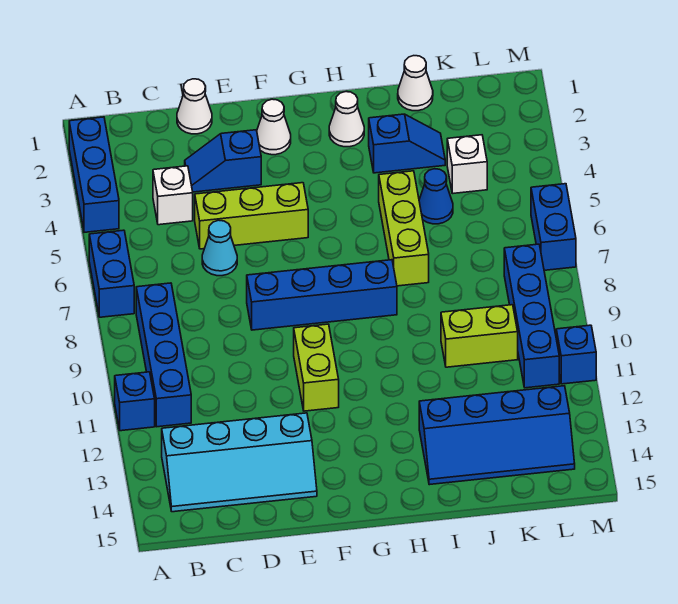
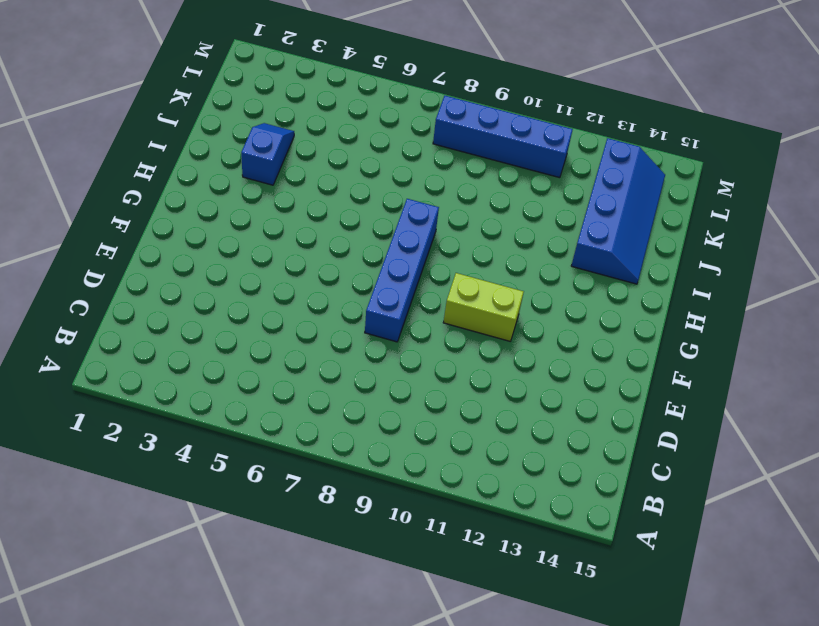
none -> blue brick A2:A4 level 1
none -> blue brick A6:A7 level 1
none -> blue brick A11 level 1

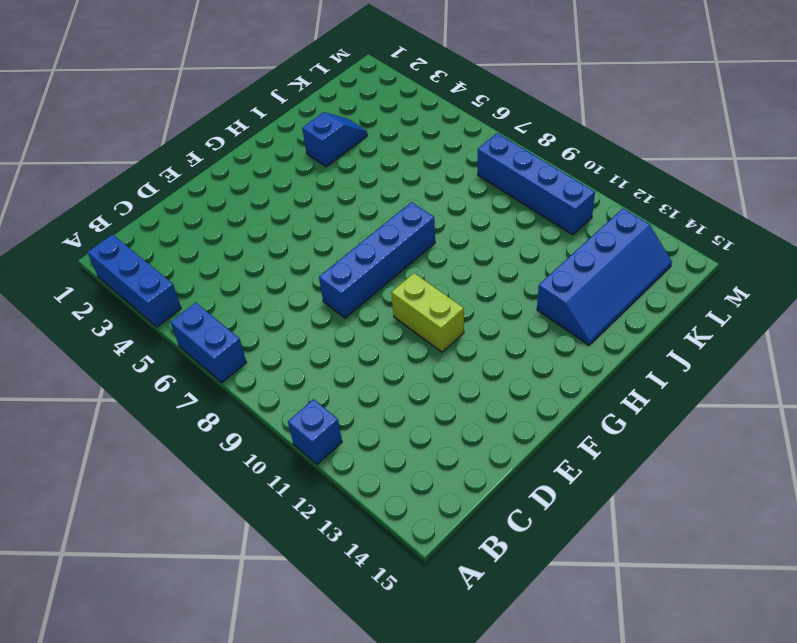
none -> blue brick B8:B11 level 1
none -> cyan slope B13:E14 level 1 top 13
none -> white brick C4 level 1

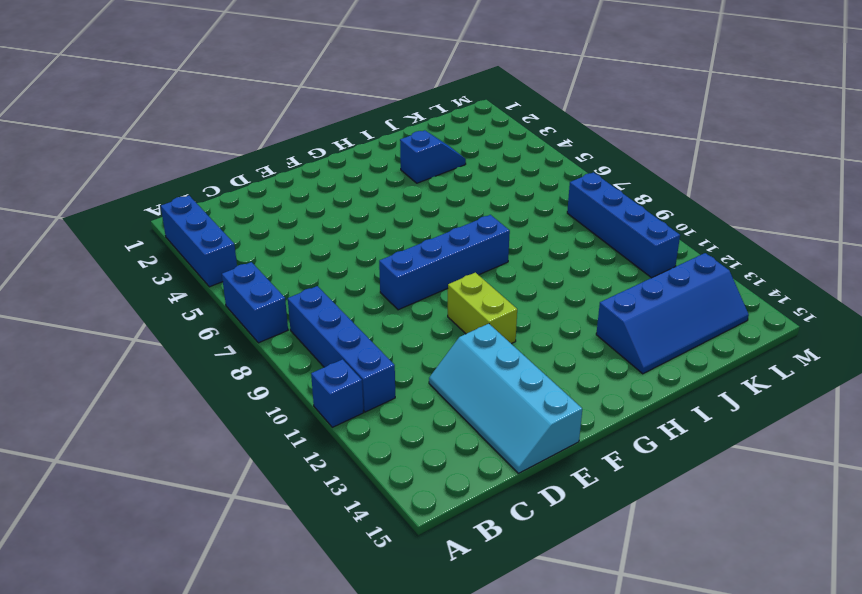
cyan slope D12:E15 level 1 top E -> cyan slope B13:E14 level 1 top 13
none -> white brick C4 level 1
none -> white cone D1 level 1
none -> blue slope D3:E3 level 1 top E

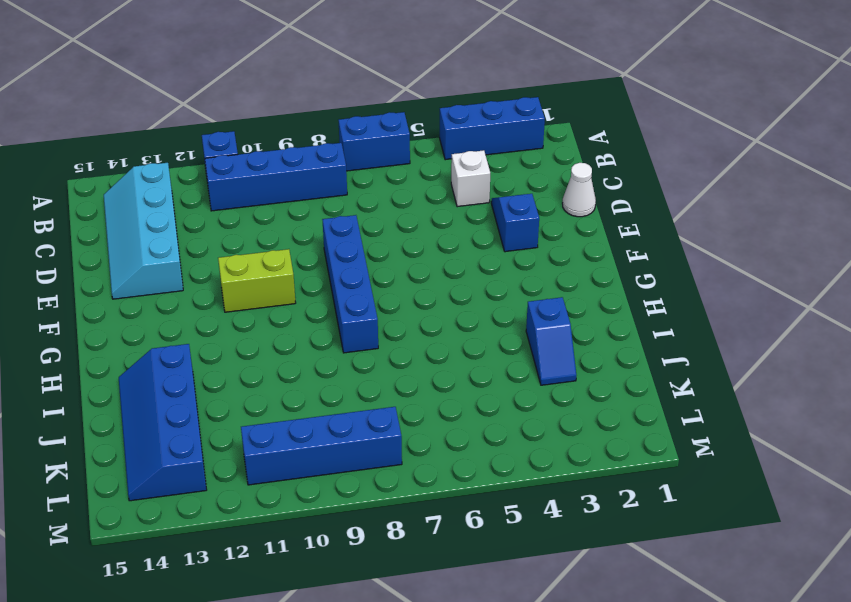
none -> lime brick D5:F5 level 1
none -> cyan cone D6 level 1
none -> white cone F2 level 1

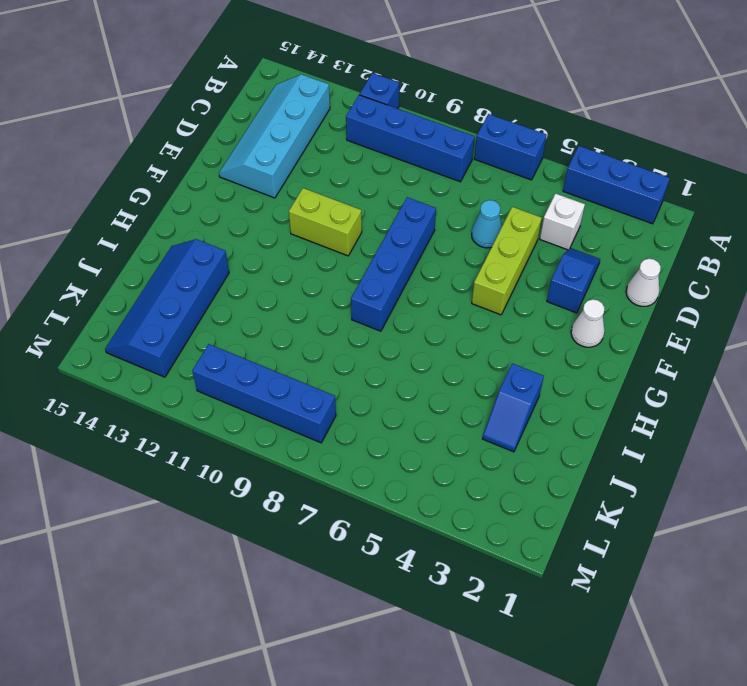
none -> white cone H2 level 1
none -> lime brick I5:I7 level 1
none -> white cone J1 level 1

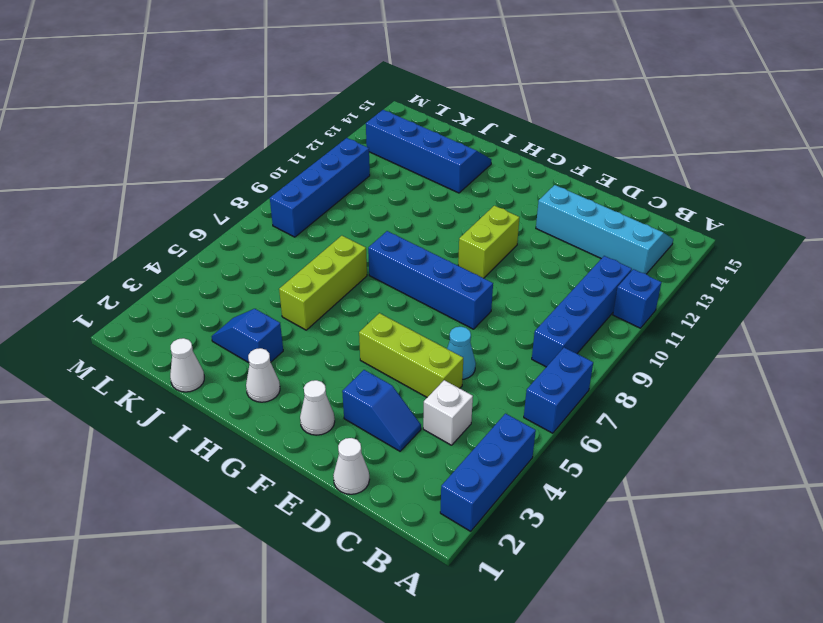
none -> blue cone J5 level 1
none -> lime brick J10:K10 level 1
none -> white brick K4 level 1

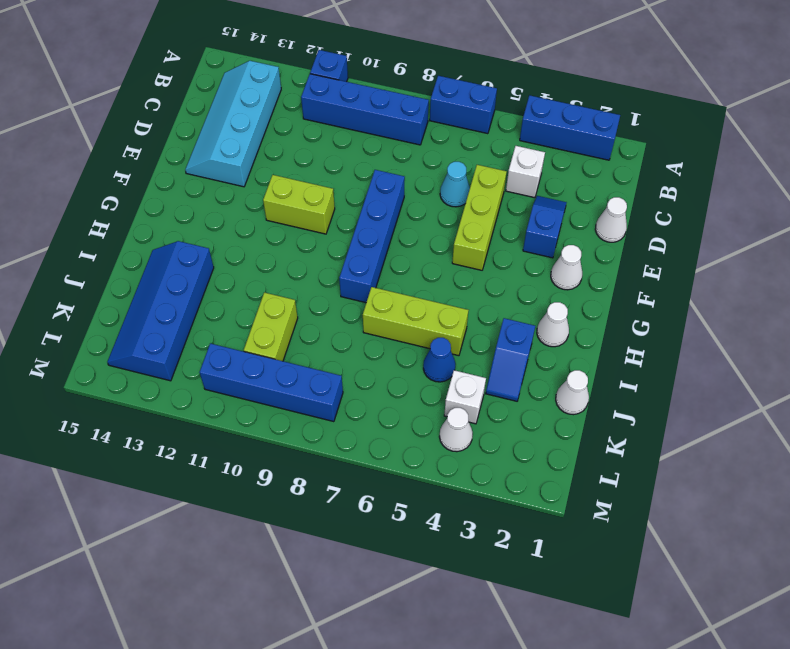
white cone L4 level 1 -> none
none -> blue brick M6:M7 level 1
none -> blue brick M11 level 1

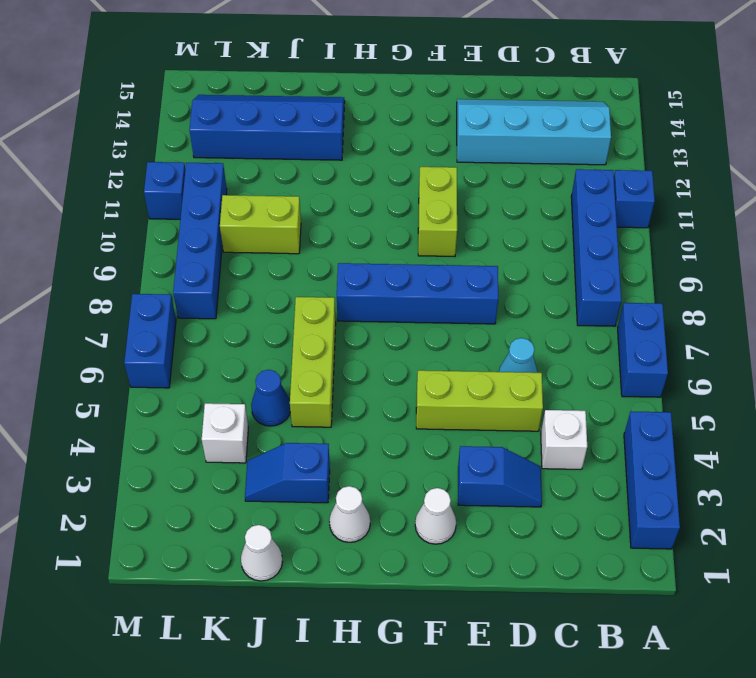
none -> white cone D1 level 1

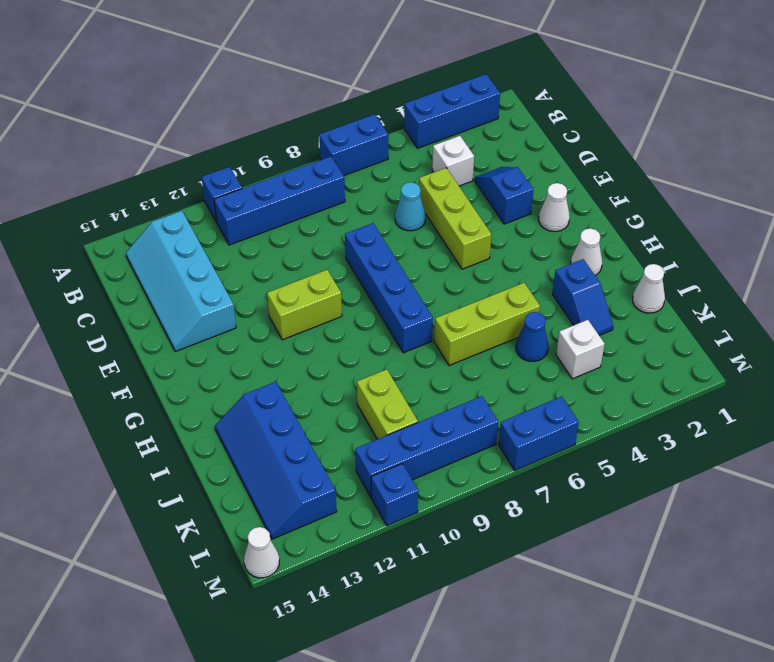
white cone M15 level 1 -> white cone D1 level 1

